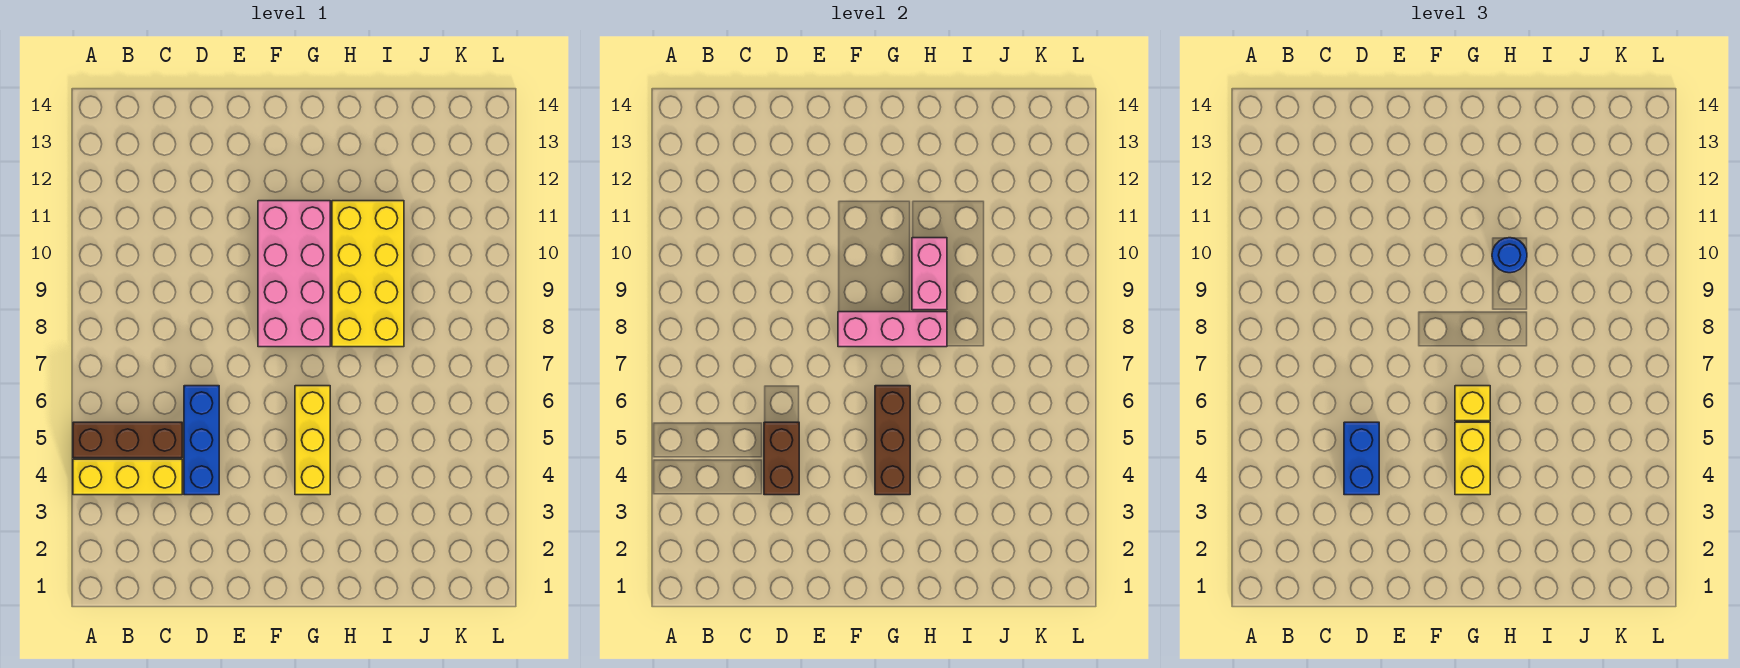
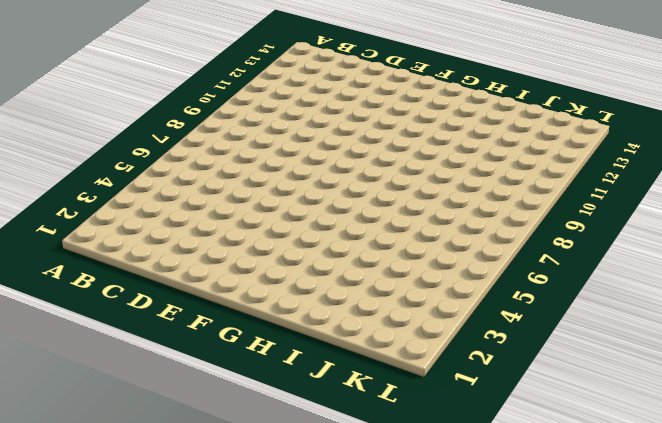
none -> yellow brick A4:C4 level 1
none -> brown brick A5:C5 level 1
none -> blue brick D4:D6 level 1

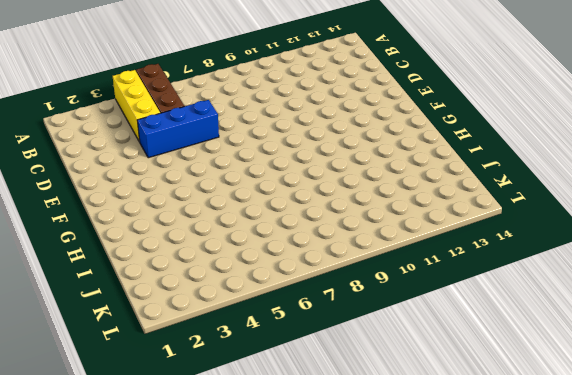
none -> pink brick F8:G11 level 1
none -> yellow brick G4:G6 level 1
none -> yellow brick H8:I11 level 1

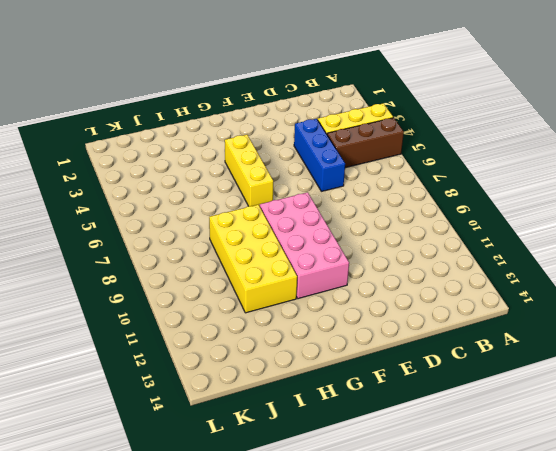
none -> brown brick D4:D5 level 2
none -> pink brick F8:H8 level 2
none -> brown brick G4:G6 level 2

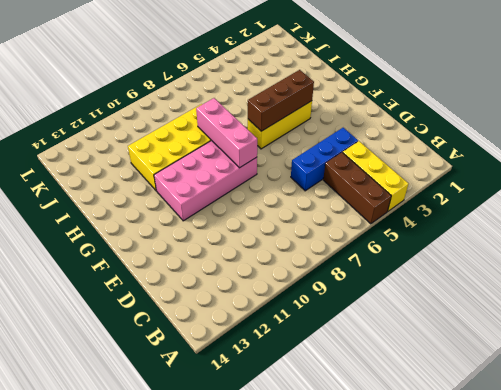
none -> brown brick D4:D5 level 2
none -> pink brick H9:H10 level 2
none -> blue brick D4:D5 level 3

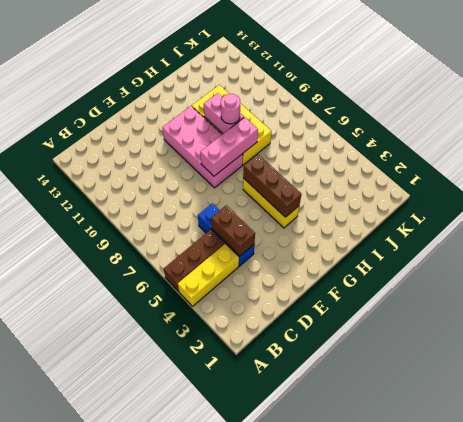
pink round brick H9 level 3 -> none
none -> blue brick D4:D5 level 3
none -> yellow brick G4:G5 level 3
none -> yellow brick G6 level 3

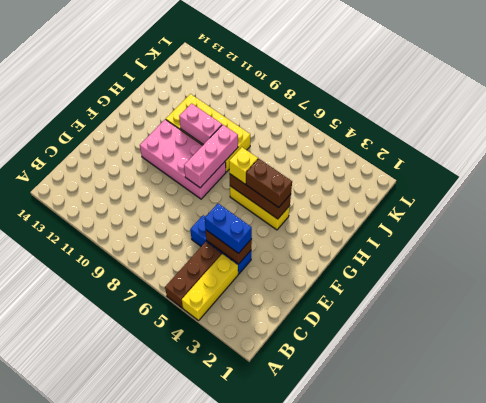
brown brick G4:G5 level 3 -> yellow brick G4:G5 level 3
none -> blue round brick H10 level 3

